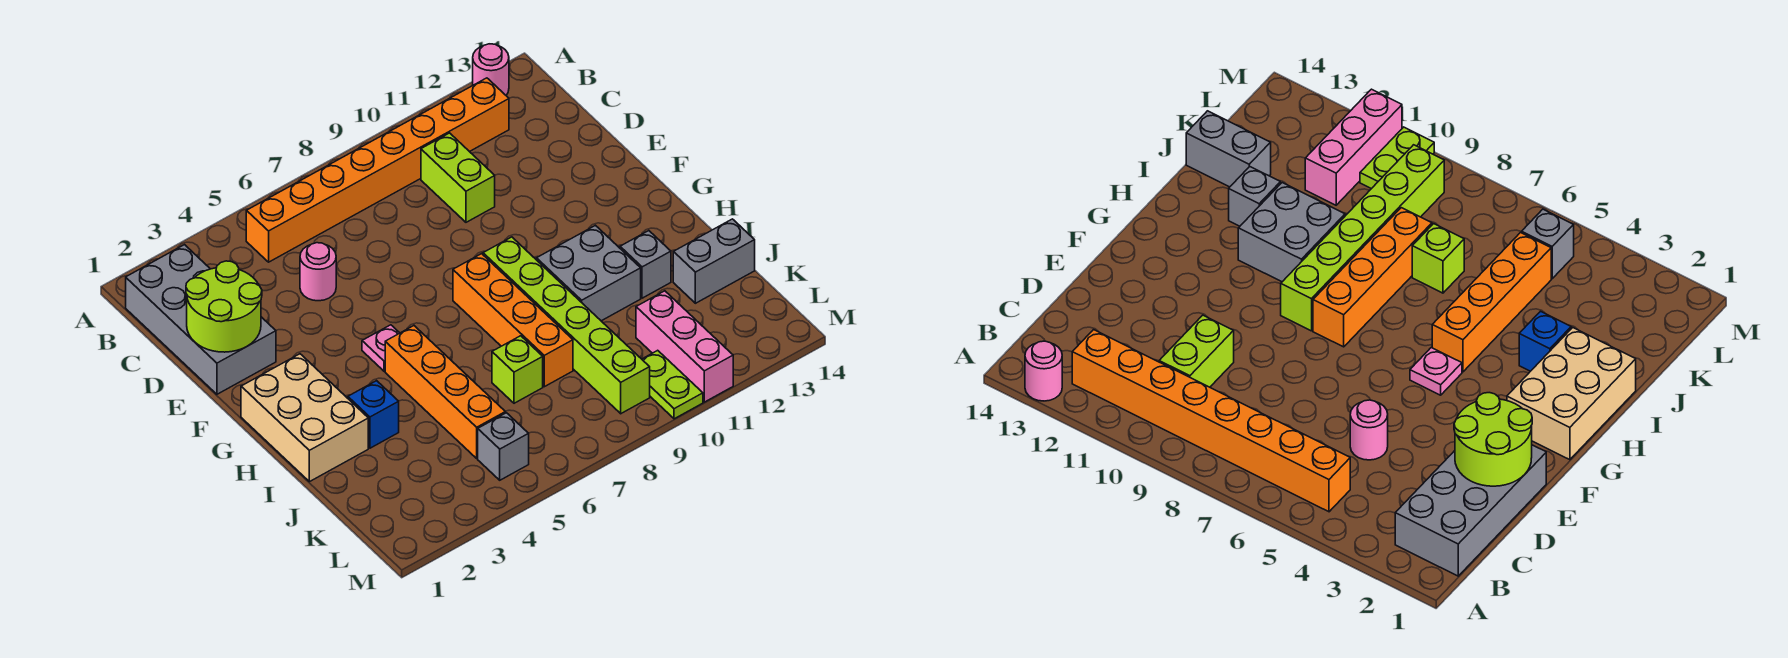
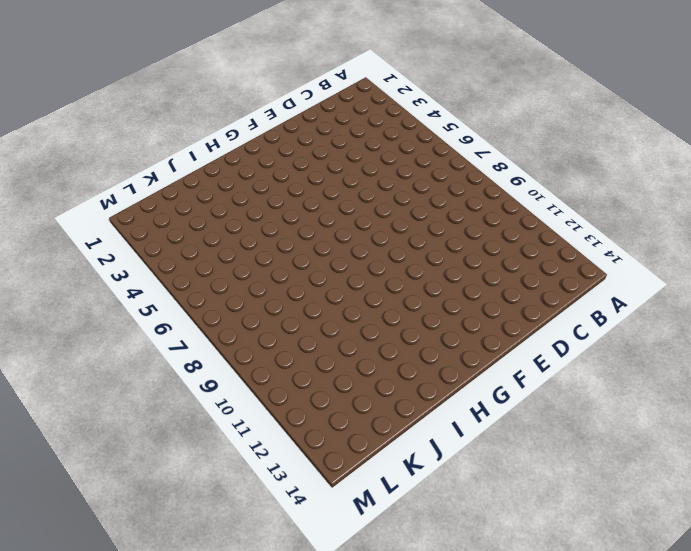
none -> pink round brick A13 level 1
none -> grey brick B1:E2 level 1
none -> orange brick B5:B12 level 1

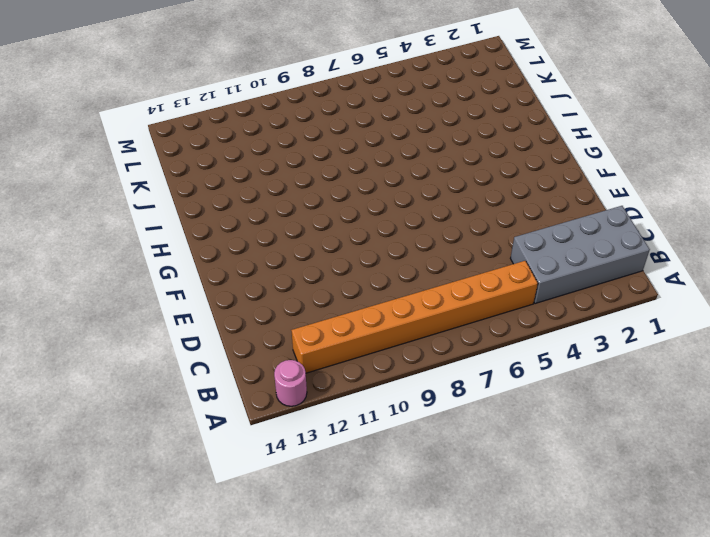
grey brick B1:C4 level 1 -> grey brick B1:E2 level 1
none -> lime brick C10:D10 level 1
none -> pink round brick D5 level 1
none -> tan brick G1:I2 level 1

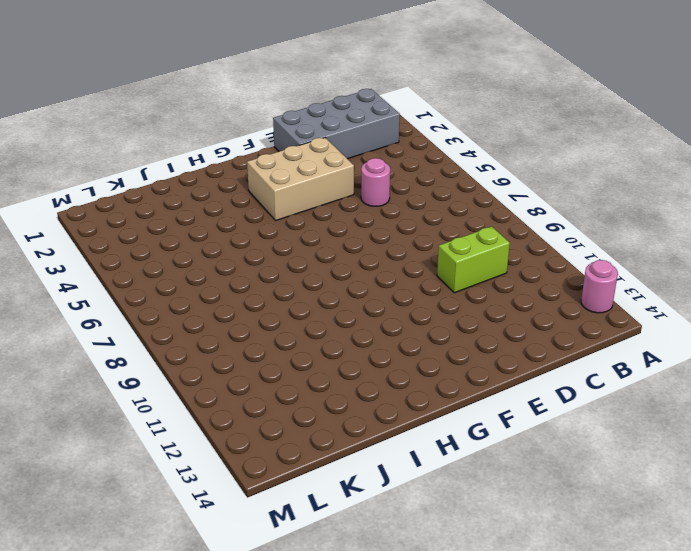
tan brick E3:G4 level 1 -> tan brick G1:I2 level 1
none -> orange brick B5:B12 level 1
none -> pink plate G5 level 1
none -> orange brick G8:J8 level 1

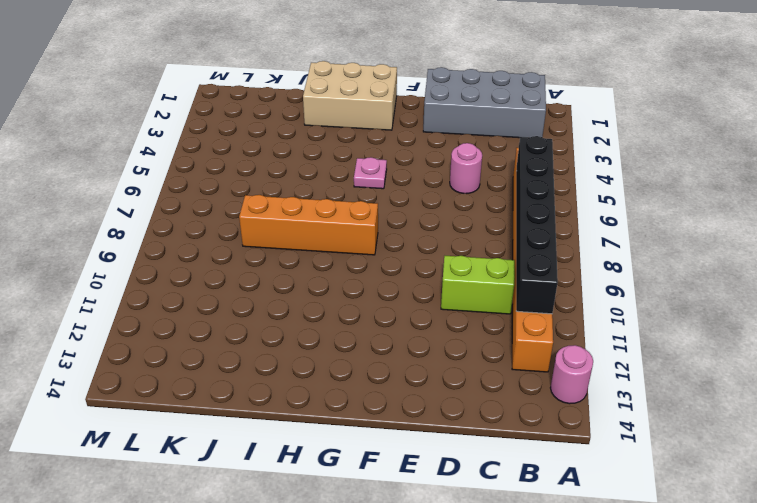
black brick B6:B11 level 2 -> none
none -> lime brick G9:L9 level 1
none -> orange brick H5:K5 level 1
none -> grey brick H10:I11 level 1

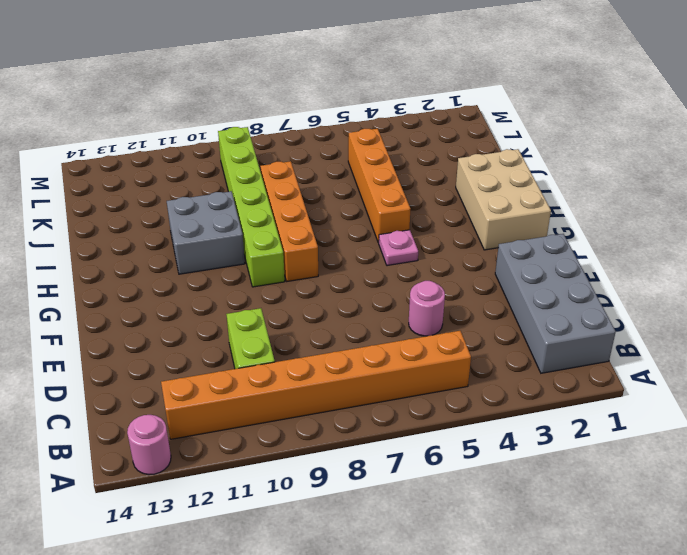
none -> blue brick I3 level 1
none -> grey brick I12 level 1
none -> lime brick J7 level 1

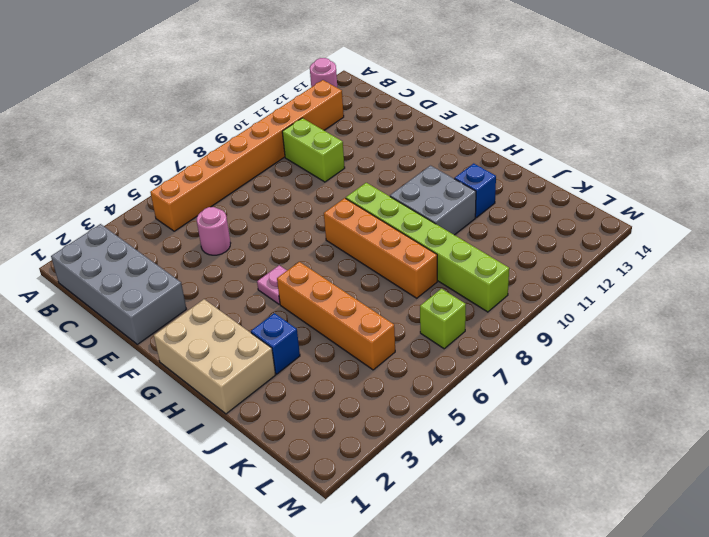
blue brick I12 level 1 -> grey brick I12 level 1
lime brick L7 level 1 -> lime brick J7 level 1
none -> grey brick J13:J14 level 1
none -> pink brick K11:M11 level 1
none -> grey brick L5 level 1

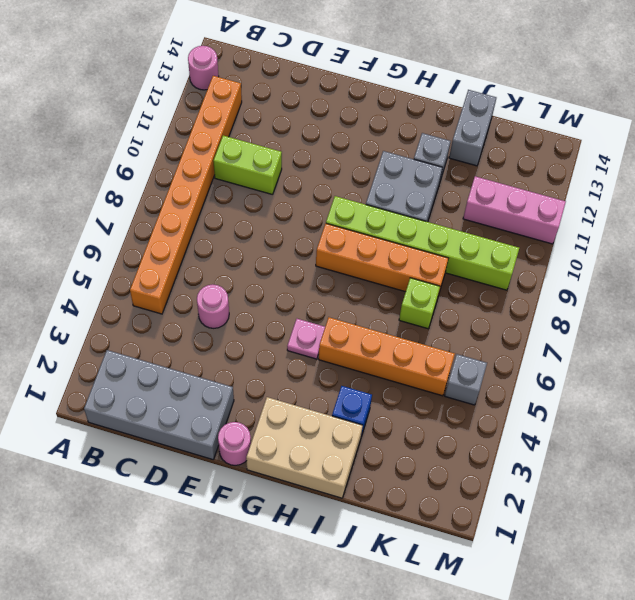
pink round brick F1 level 1 -> none
none -> lime plate L10:M10 level 1
none -> lime round brick D1:E2 level 2

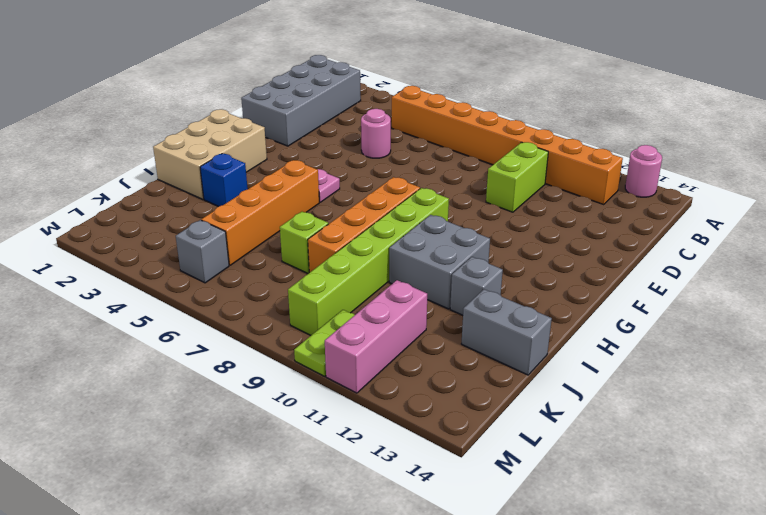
none -> lime round brick D1:E2 level 2

